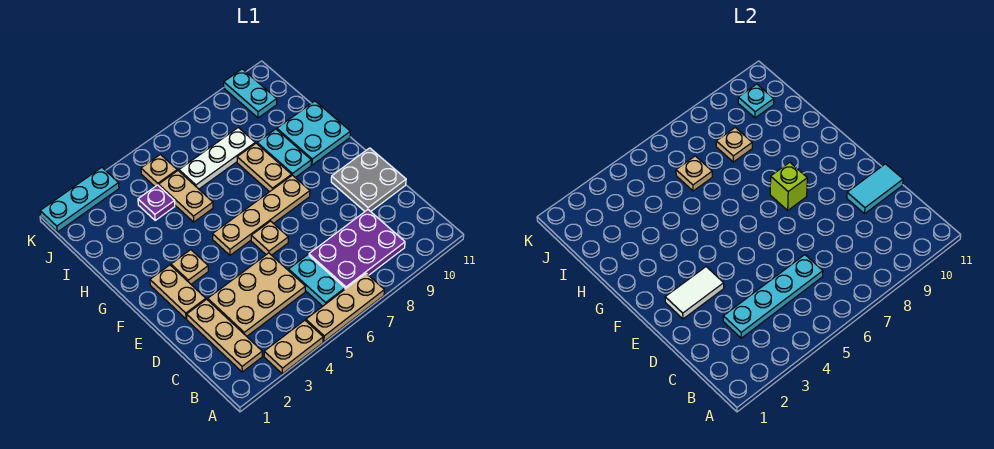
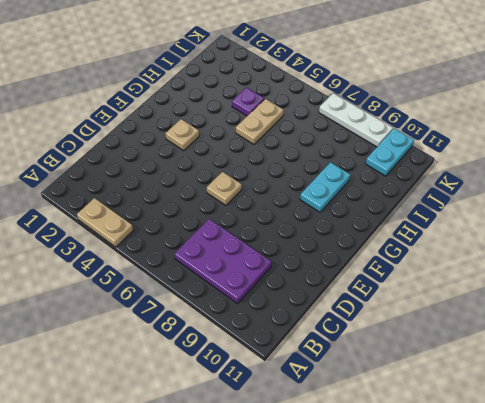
white plate K7:K9 level 1 -> white plate I6:I8 level 1
none -> tan plate A5:A7 level 1
none -> tan plate B2:D2 level 1
none -> cyan plate B6:C6 level 1

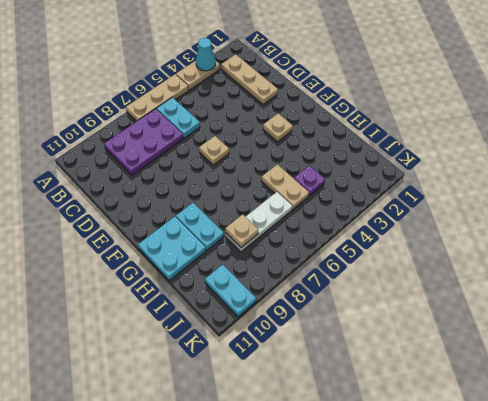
cyan cone A3 level 2 -> none
none -> tan plate C3:D5 level 1
none -> grey plate D10:E11 level 1
none -> tan plate E2:F2 level 1

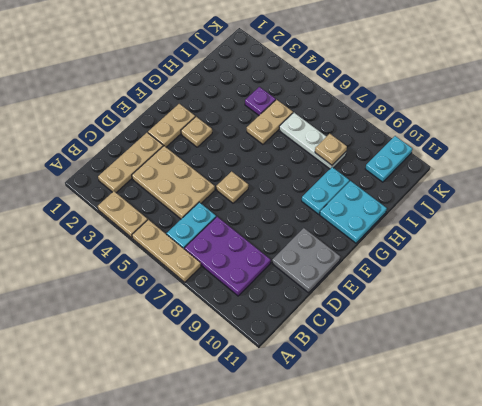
none -> tan plate F5:F8 level 1
none -> tan plate G8:H8 level 1
none -> tan plate J5 level 1

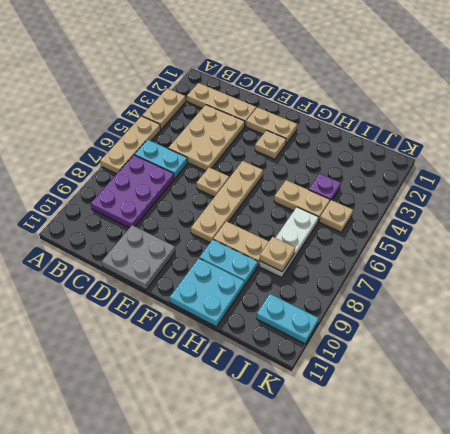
none -> cyan plate K1:K3 level 1
none -> cyan plate C3:C6 level 2
none -> cyan tile D10:D11 level 2

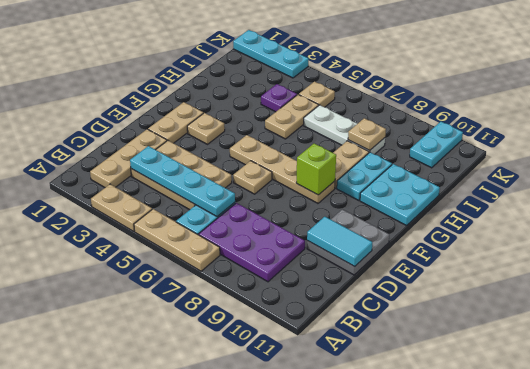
none -> white tile E2:E3 level 2
none -> tan plate I6 level 2
none -> cyan plate J10 level 2

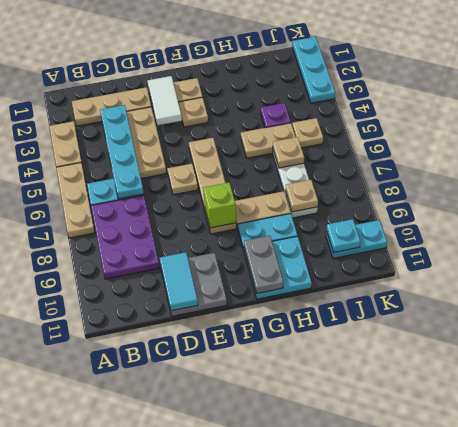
grey plate G10:G11 level 2 -> none

